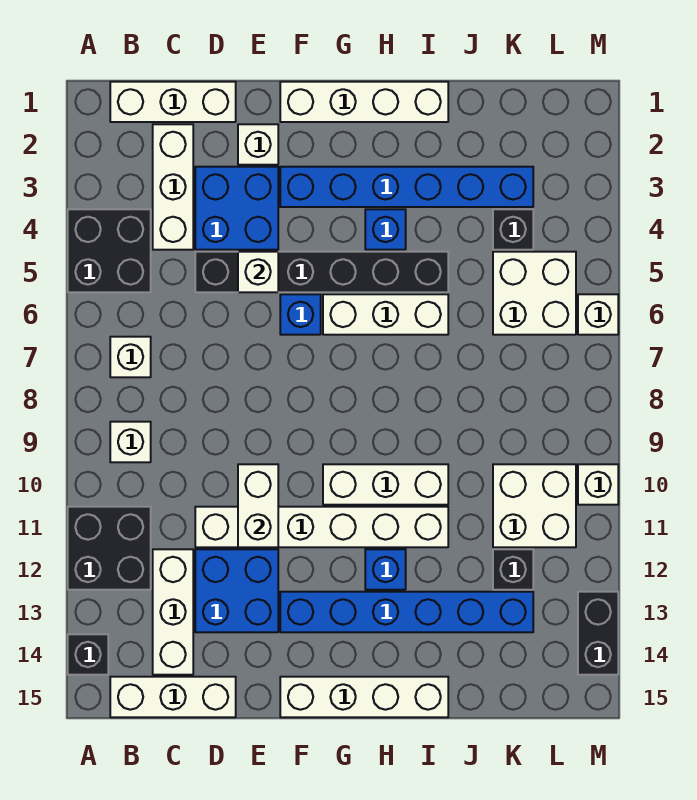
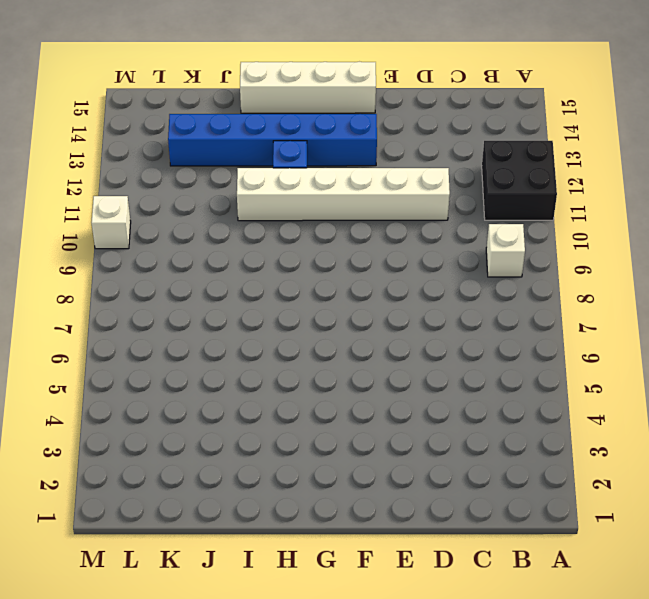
none -> black brick A4:B5 level 1
none -> black brick A14 level 1
none -> white brick B1:D1 level 1
none -> white brick B7 level 1

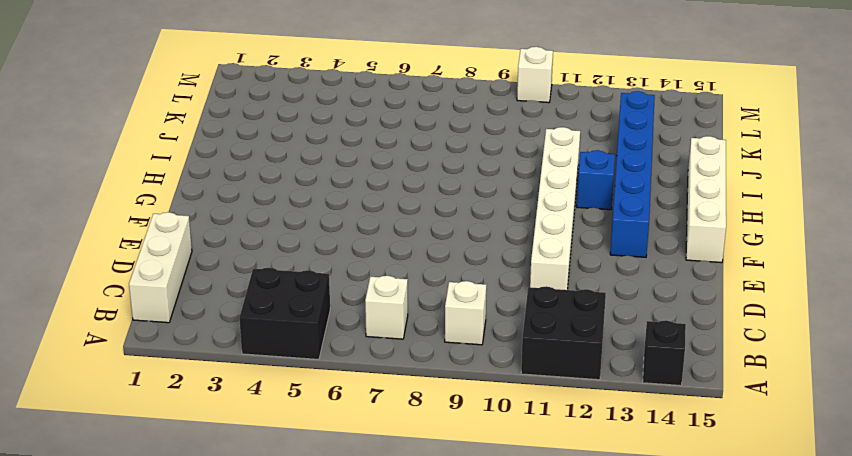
none -> white brick B15:D15 level 1
none -> white brick C2:C4 level 1
none -> white brick C12:C14 level 1
none -> blue brick D3:E4 level 1

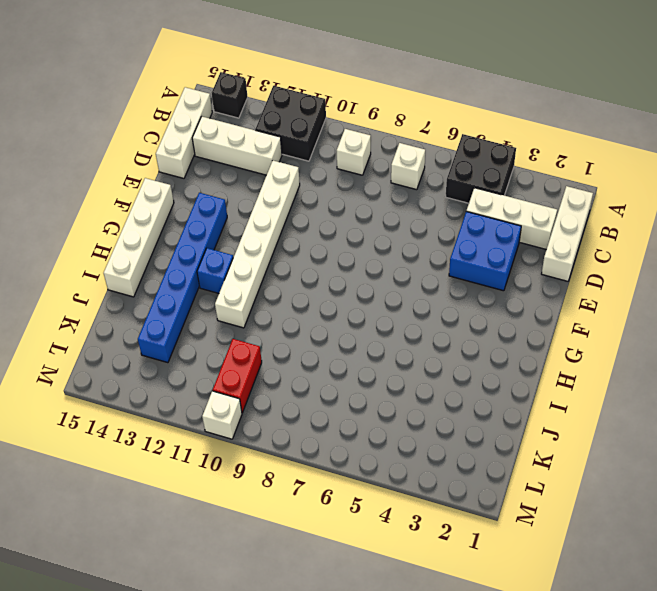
red brick K10:L10 level 1 -> white brick K10:L11 level 1
none -> black brick D5:I5 level 1
none -> blue brick D12:E13 level 1
none -> white brick E2 level 1
none -> white brick F1:I1 level 1

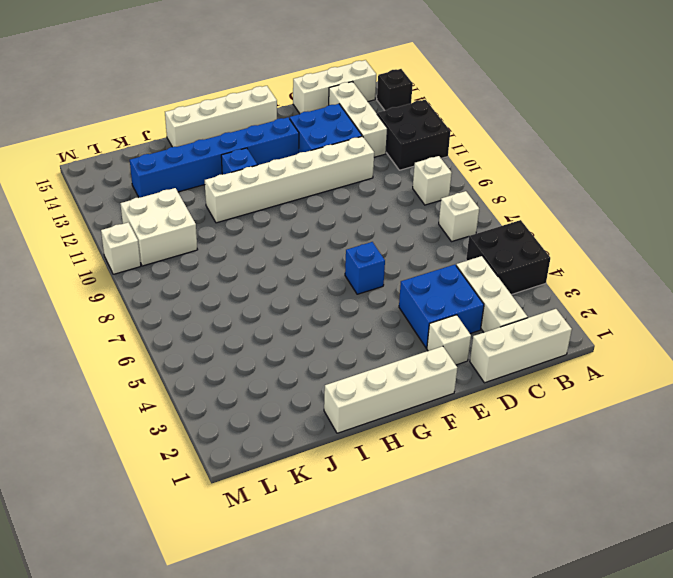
none -> black brick D5:I5 level 1
none -> blue brick F3:K3 level 1
none -> white brick G6:I6 level 1
none -> white brick G10:I10 level 1

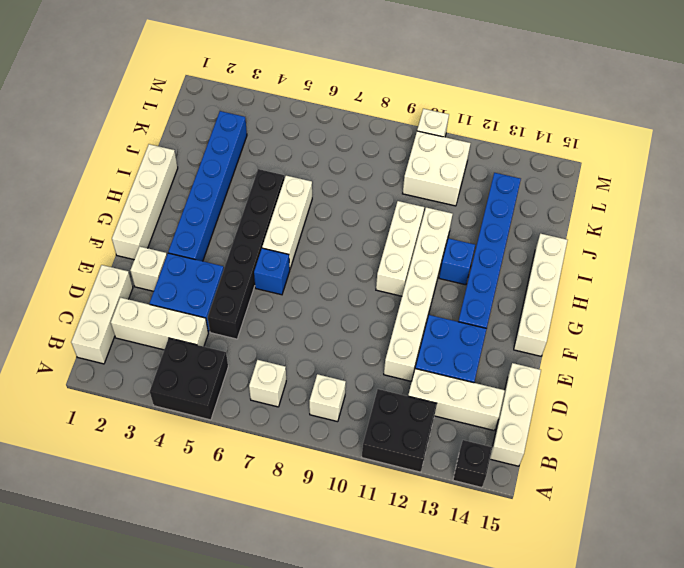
none -> blue brick H4 level 1
none -> black brick K4 level 1
none -> white brick K5:L6 level 1
none -> black brick K12 level 1

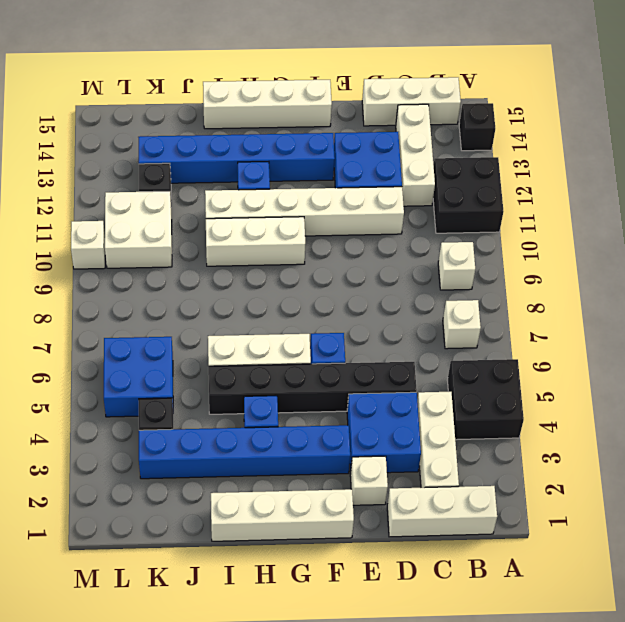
blue brick K5:L6 level 1 -> white brick K5:L6 level 1
none -> white brick M6 level 1
none -> black brick M13:M14 level 1
none -> white brick E5 level 2
none -> white brick E10:E11 level 2

